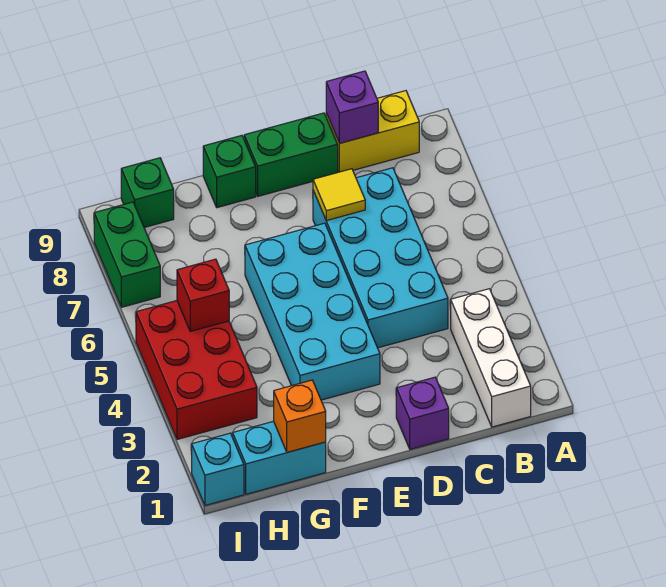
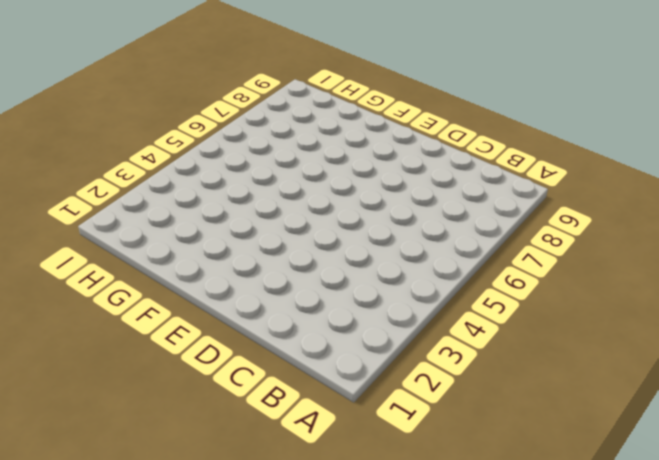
none -> white brick B1:B3 level 1
none -> yellow brick B9:C9 level 1
none -> cyan brick C4:D7 level 1

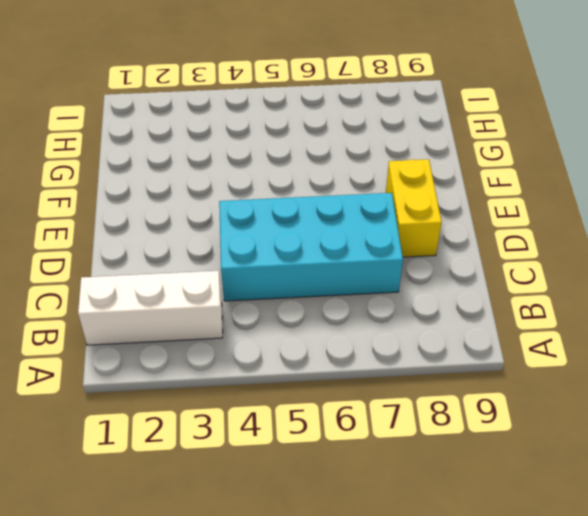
yellow brick D8:E8 level 1 -> yellow brick B9:C9 level 1
none -> purple brick D1 level 1
none -> green brick D9:E9 level 1
none -> cyan brick E3:F6 level 1

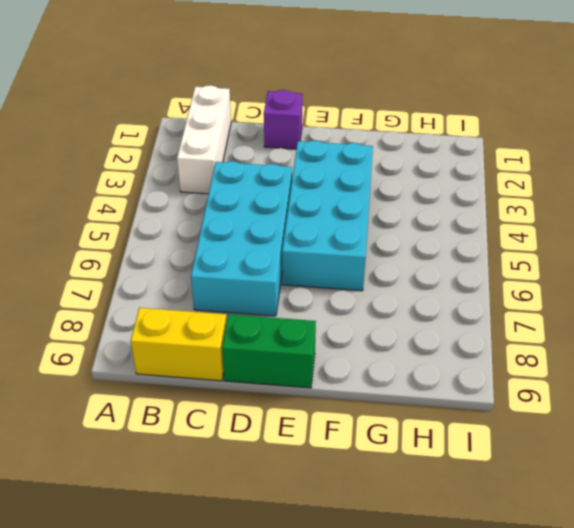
none -> green brick F9 level 1
none -> cyan brick G1:H1 level 1
none -> red brick H3:I5 level 1

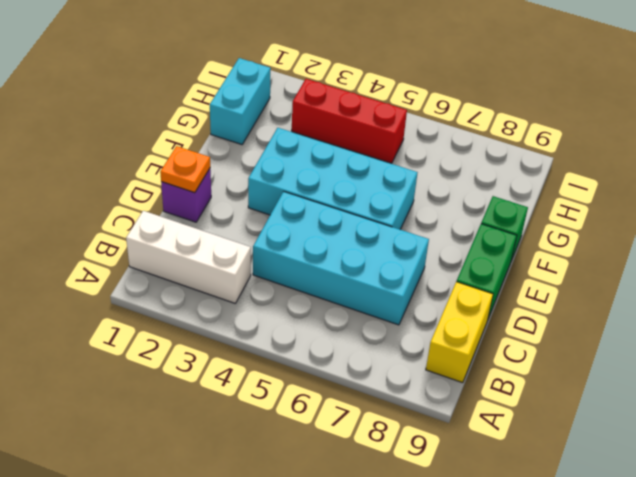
orange plate D1 level 2 -> none
red brick H3:H5 level 1 -> red brick H3:I5 level 1
none -> green brick H9 level 1
none -> cyan brick I1 level 1
none -> green brick I7:I8 level 1

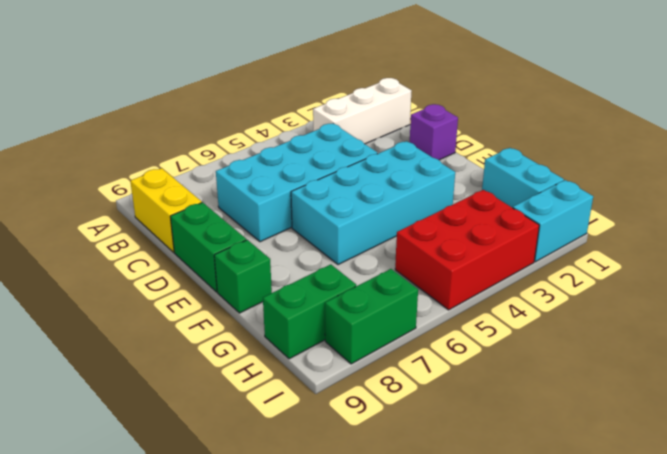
green brick H8:H9 level 1 -> green brick H9 level 1
cyan brick I1:I2 level 1 -> cyan brick I1 level 1
none -> purple brick C9 level 2
none -> yellow tile D7 level 2
none -> orange brick G1 level 2

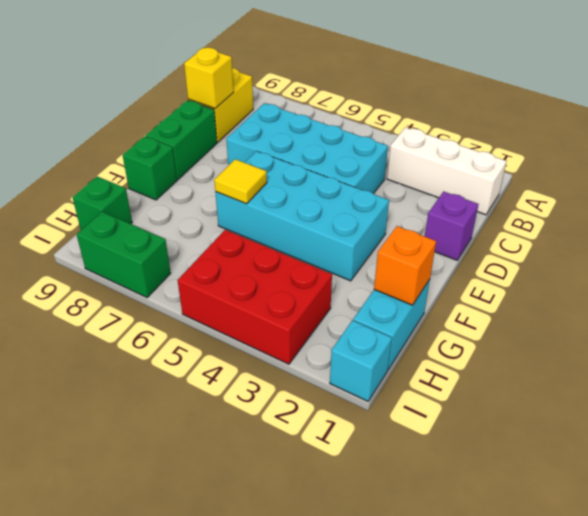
yellow brick C9 level 2 -> purple brick C9 level 2
yellow tile F6 level 2 -> yellow tile D7 level 2
none -> red brick H5 level 2

